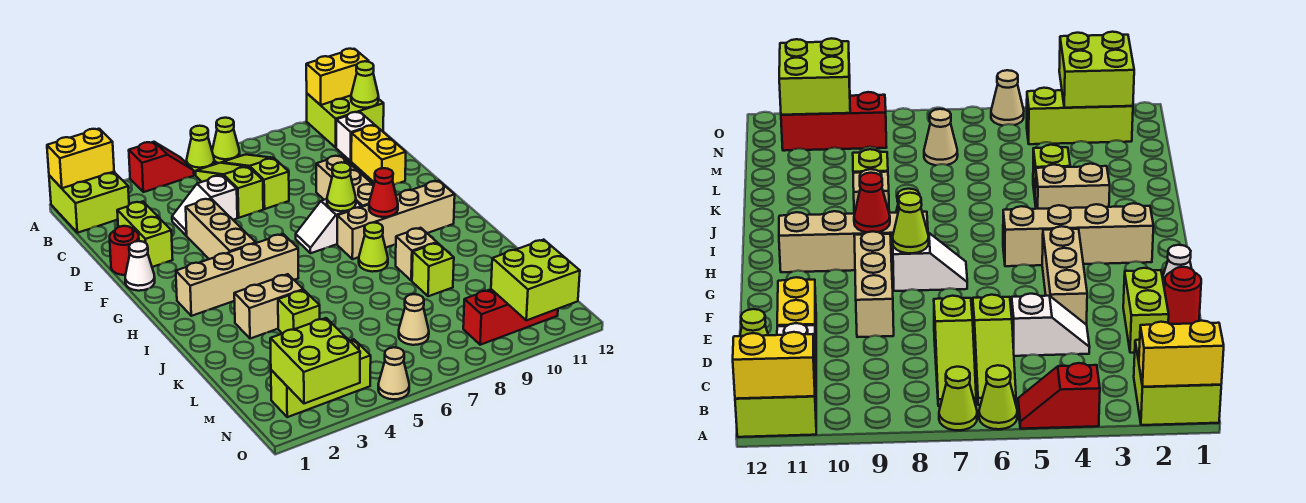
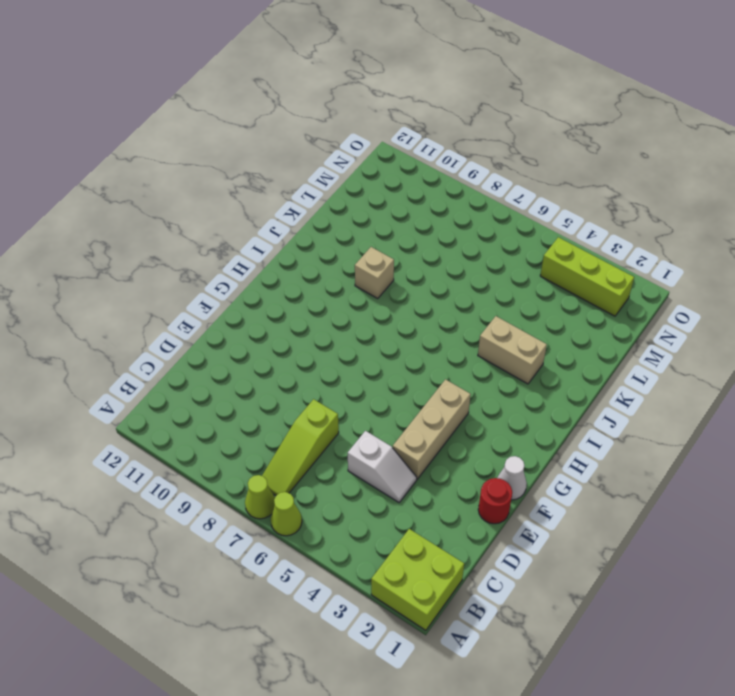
none -> red slope A4:A5 level 1 top 4
none -> lime brick A11:B12 level 1
none -> lime slope B6:D6 level 1 top D
none -> white brick C11 level 1

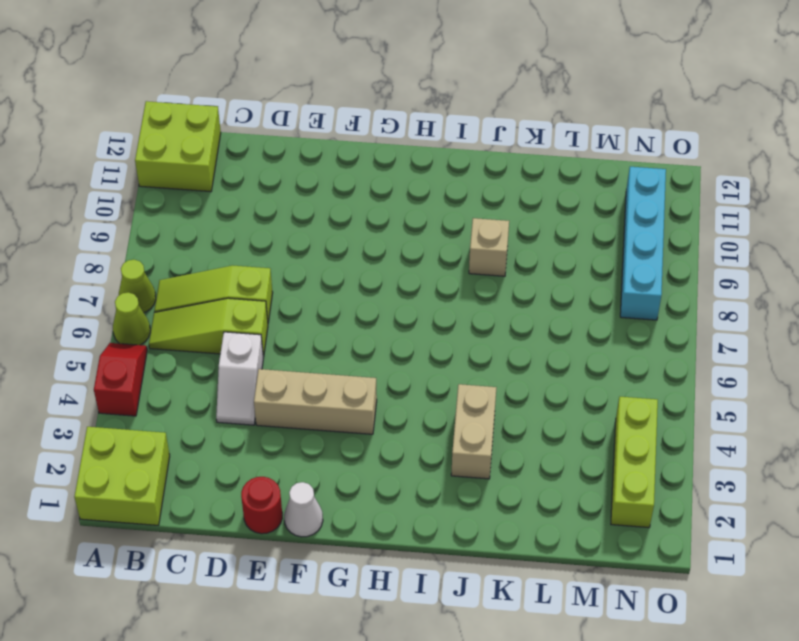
cyan brick N8:N11 level 1 -> red brick N9:N11 level 1
none -> white brick C11 level 1
none -> lime brick D2:E2 level 1
none -> yellow brick D11:E11 level 1
none -> tan brick E9:G9 level 1

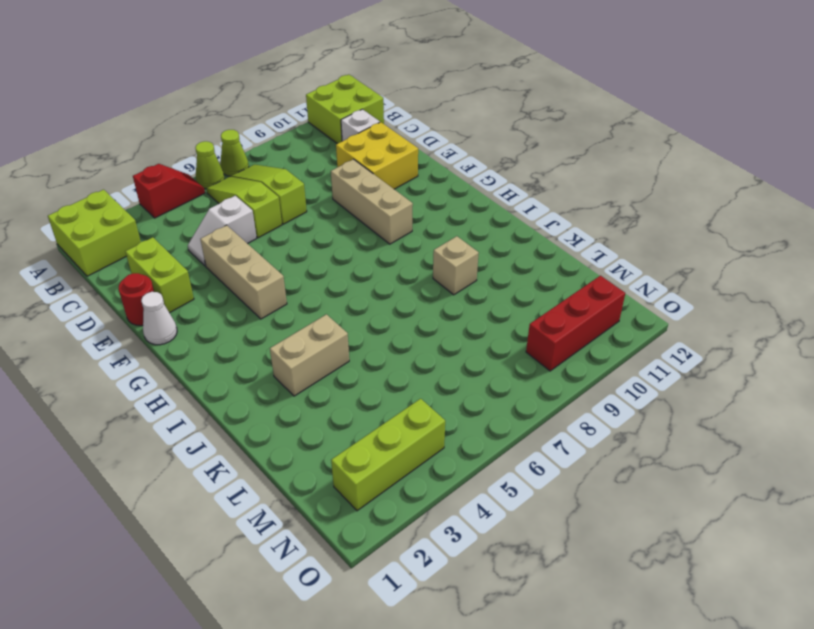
yellow brick D10:E11 level 1 -> yellow brick D11:E11 level 1
none -> white slope G7:G8 level 1 top 8
none -> tan brick H2:H5 level 1
none -> tan brick H8:H11 level 1
none -> lime cone I8 level 1

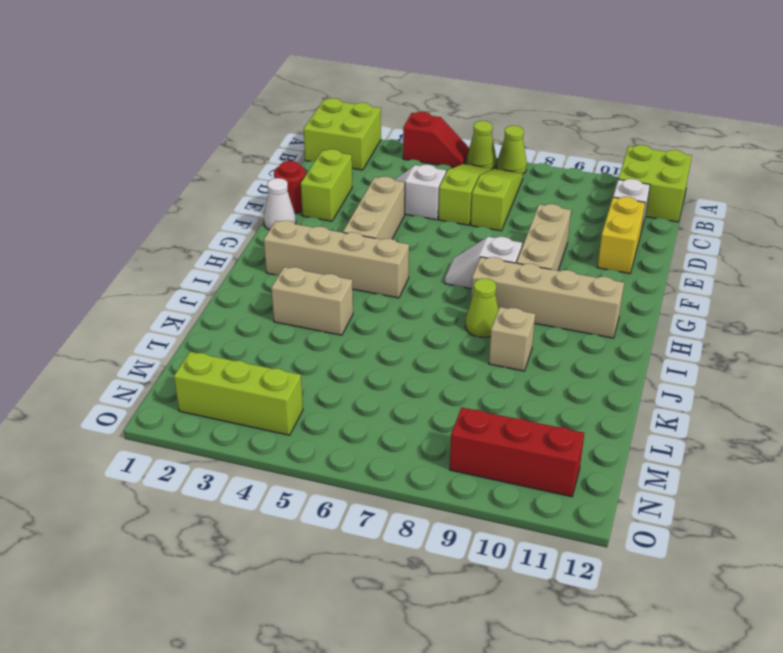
none -> lime brick K4 level 1
none -> lime brick K9 level 1
none -> tan cone M7 level 1
none -> tan cone O5 level 1

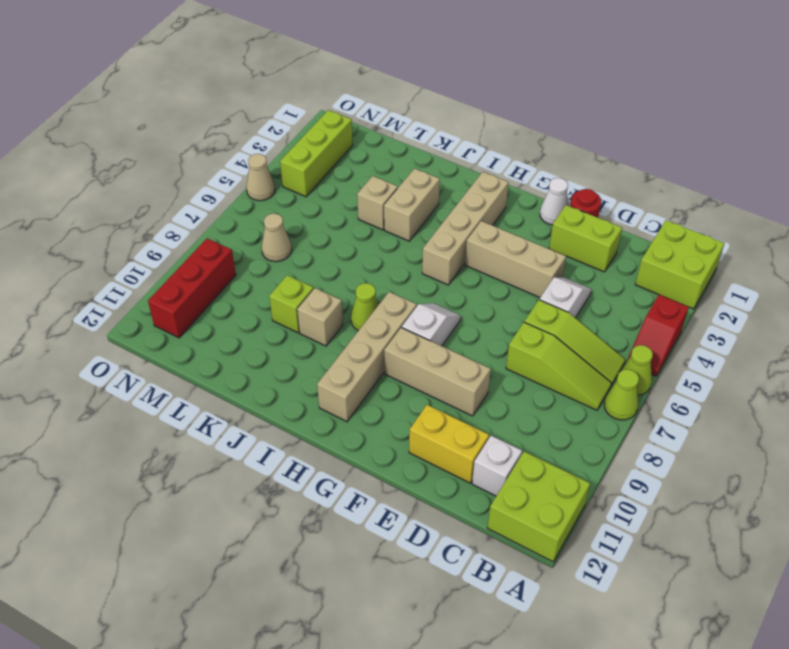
tan brick K4 level 1 -> lime brick K4 level 1
none -> yellow brick A1:A2 level 2
none -> yellow brick A11:A12 level 2
none -> lime cone B12 level 2
none -> lime cone G8 level 2

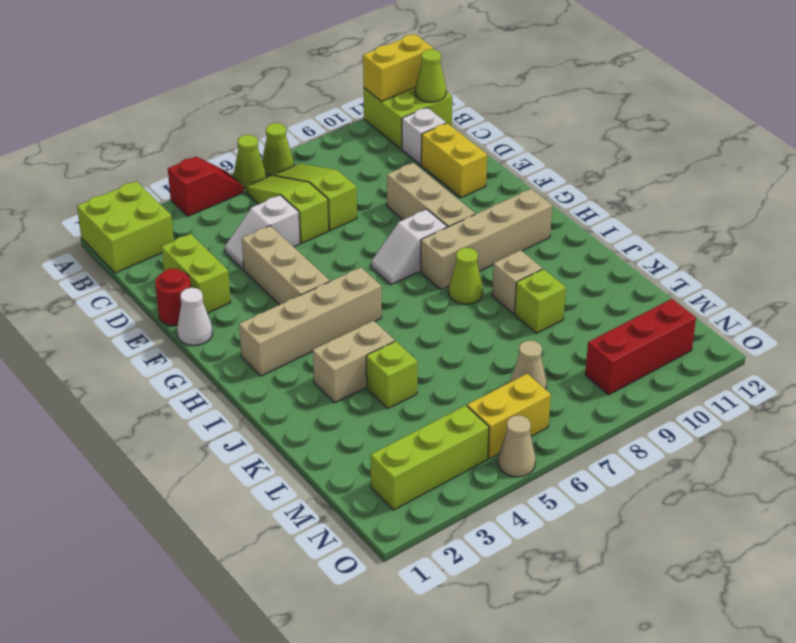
yellow brick N5:N6 level 1 -> yellow brick A1:A2 level 2
none -> lime cone G8 level 2
none -> red cone H9 level 2
none -> lime brick N2:O3 level 2
none -> lime brick N10:O11 level 2

